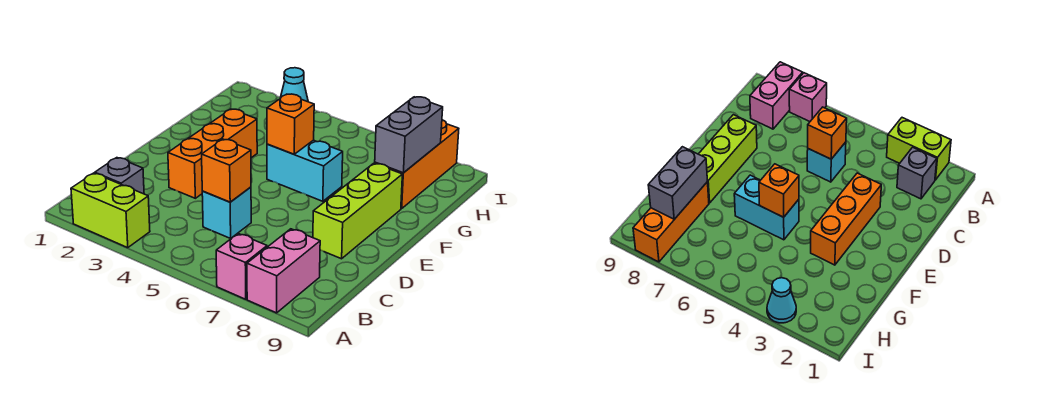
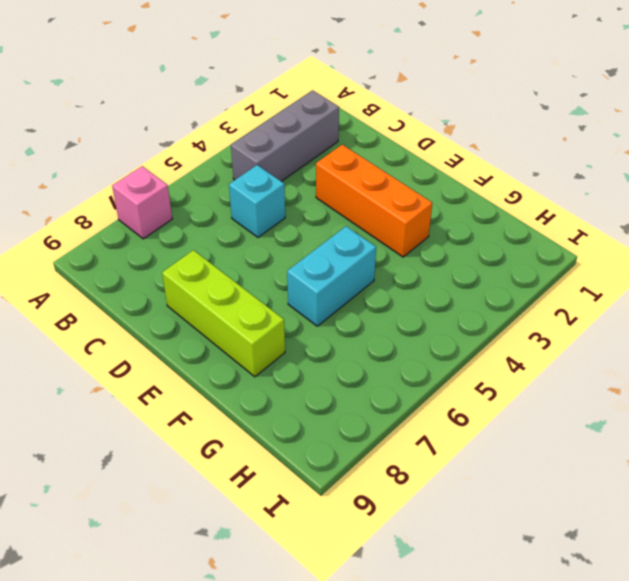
grey brick B2:B4 level 1 -> grey brick B2 level 1
none -> lime brick A2:A3 level 1
none -> pink brick A8:B8 level 1
none -> orange brick G8:I8 level 1

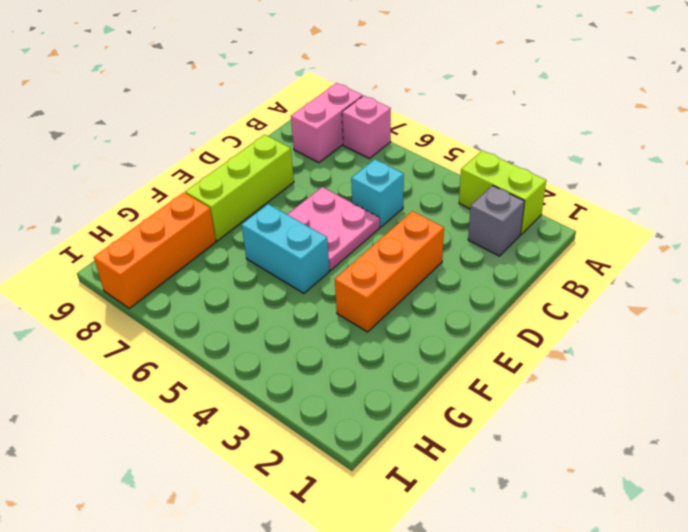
pink plate D5:E6 level 1 -> none
none -> cyan cone I3 level 1
none -> orange brick C5 level 2
none -> orange brick F5 level 2

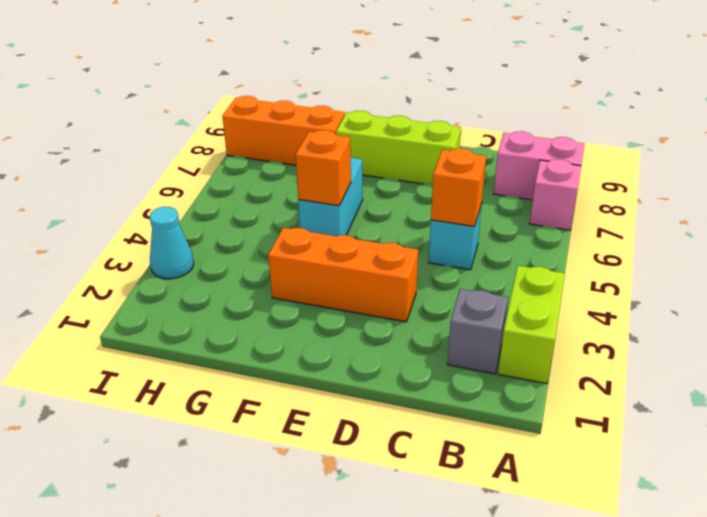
none -> grey brick G8:H8 level 2

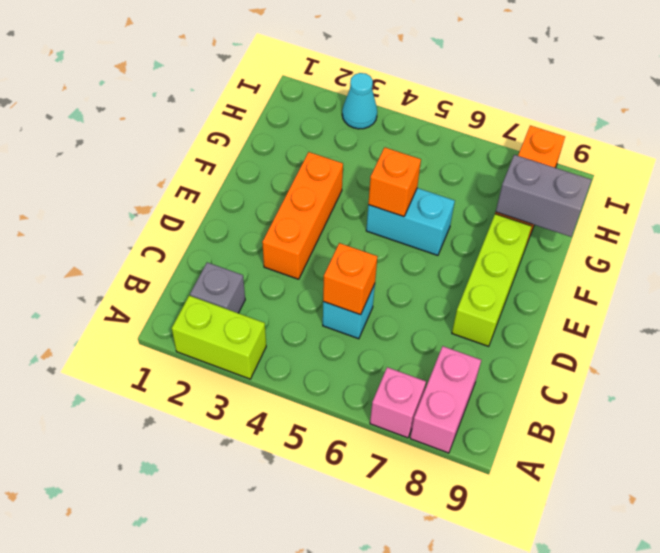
grey brick G8:G9 level 2 -> grey brick G8:H8 level 2

